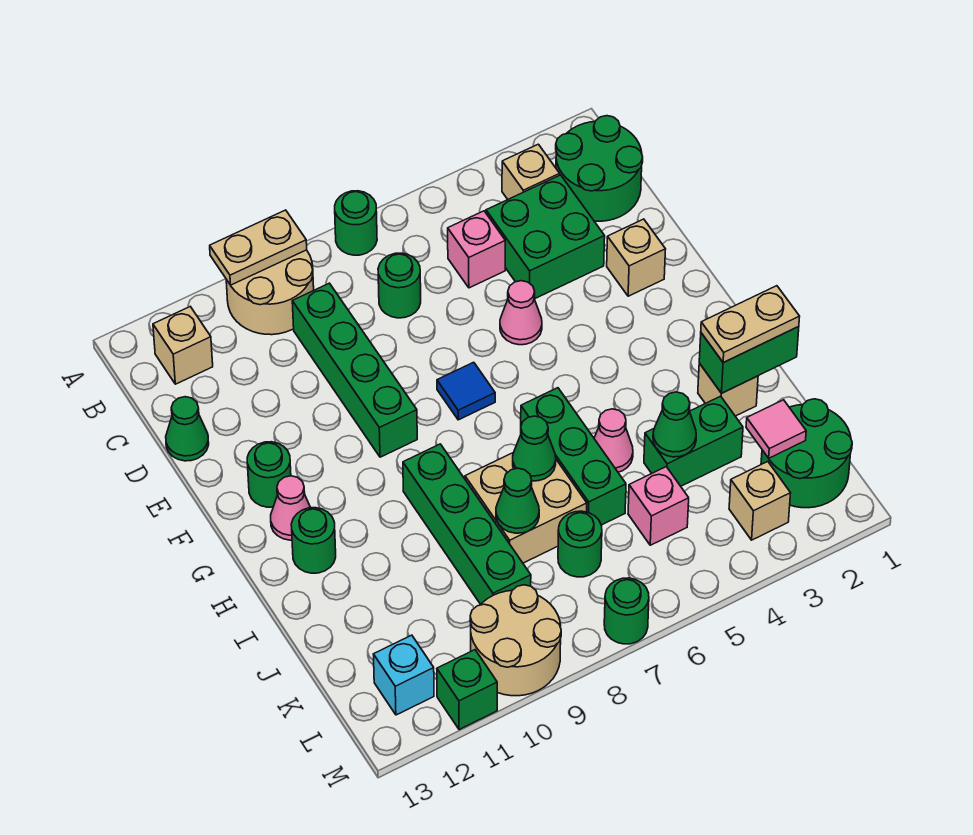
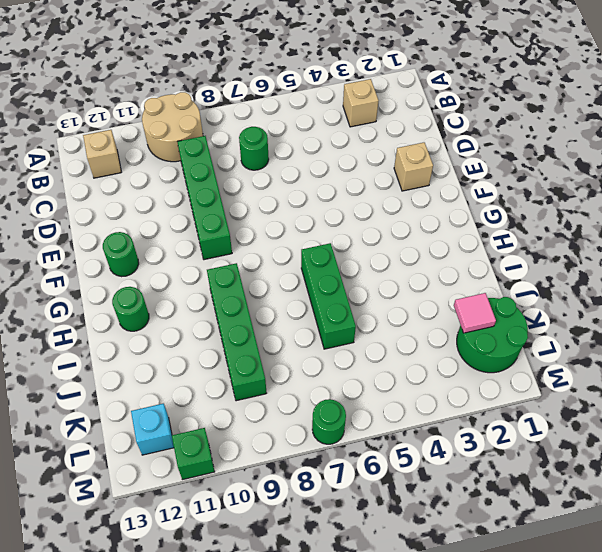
none -> green round brick A7 level 1
none -> green round brick B1:C2 level 1
none -> green brick C3:D4 level 1
none -> pink brick C5 level 1

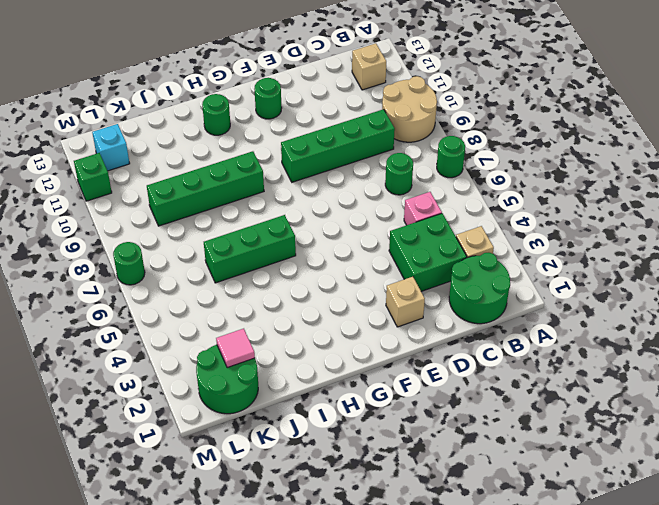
none -> green cone D13 level 1
none -> pink cone E5 level 1
none -> blue tile F7 level 1
none -> pink cone G12 level 1

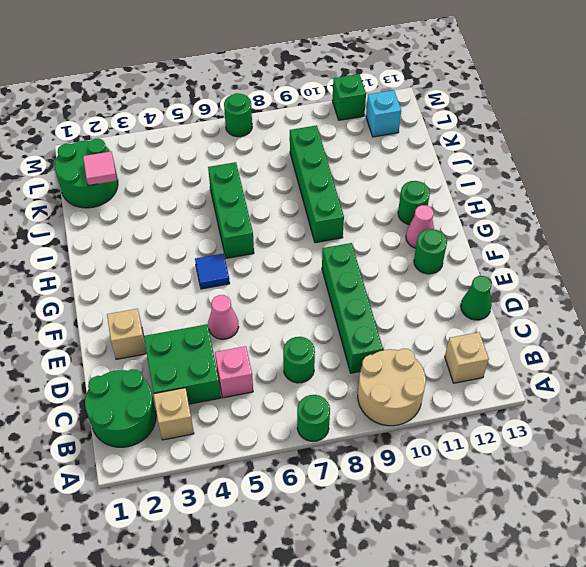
blue tile G5 level 1 -> blue tile F7 level 1
none -> tan brick I2 level 1
none -> pink cone I5 level 1
none -> tan brick I7:J8 level 1
none -> green brick J3:J4 level 1

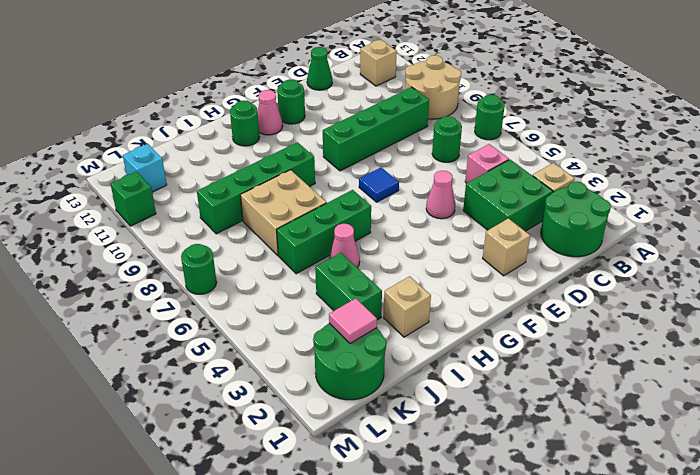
none -> pink brick K5 level 1
none -> green round brick K7 level 1
none -> tan brick L3 level 1
none -> tan round brick L9:M10 level 1

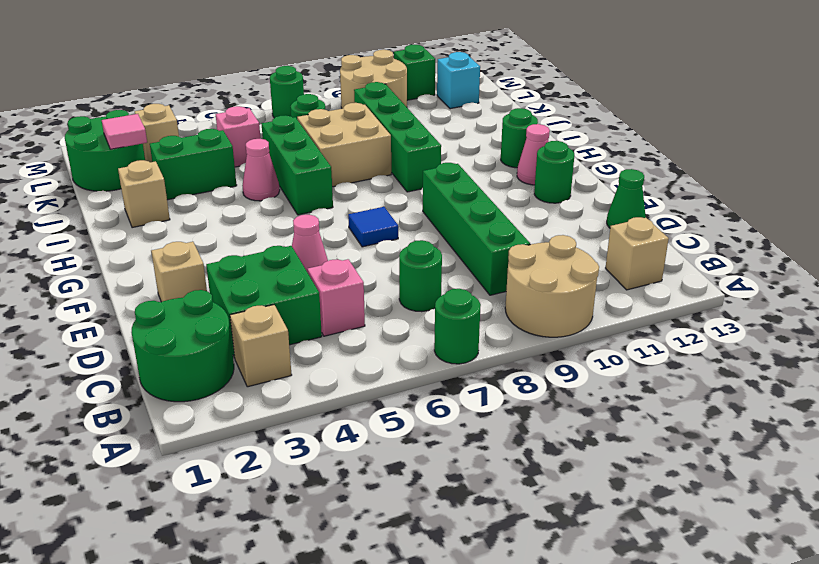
none -> tan plate A9:A10 level 2
none -> green brick I1:I2 level 2
none -> green cone I7 level 2
none -> green cone J4 level 2

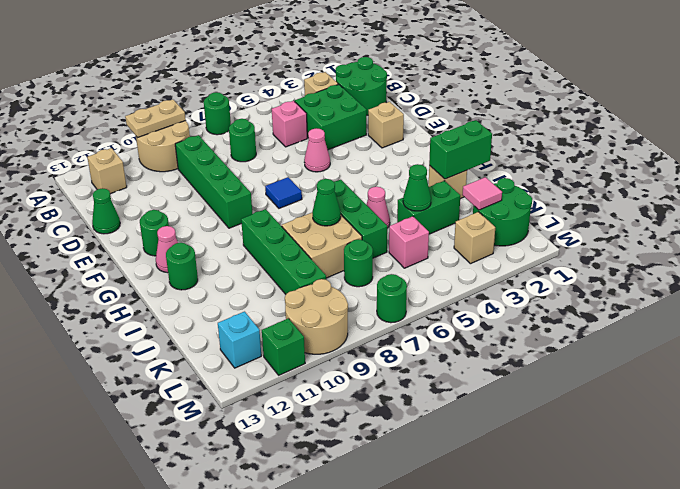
none -> green cone J8 level 2
none -> tan plate I1:I2 level 3

